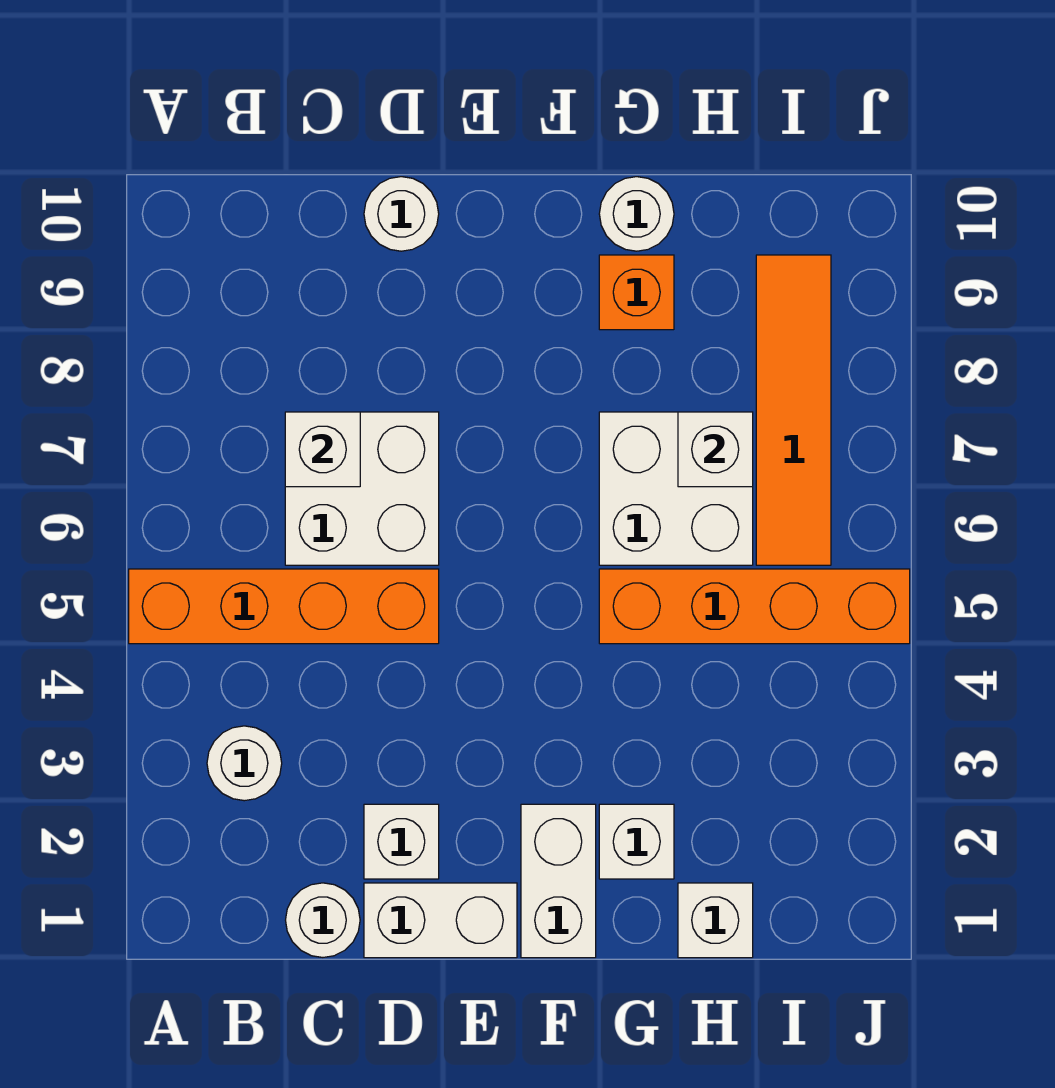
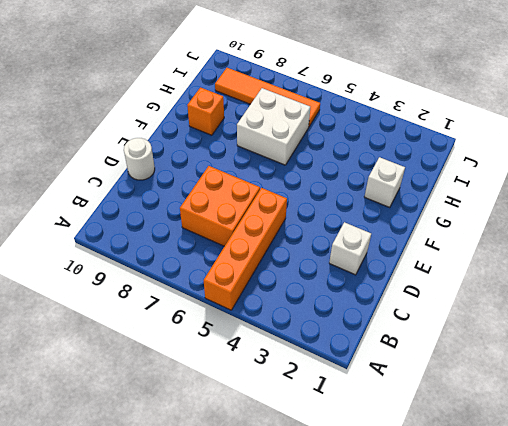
orange brick C6:D7 level 1 -> white brick C6:D7 level 1
none -> white round brick B3 level 1
none -> white round brick C1 level 1
none -> white brick D1:E1 level 1

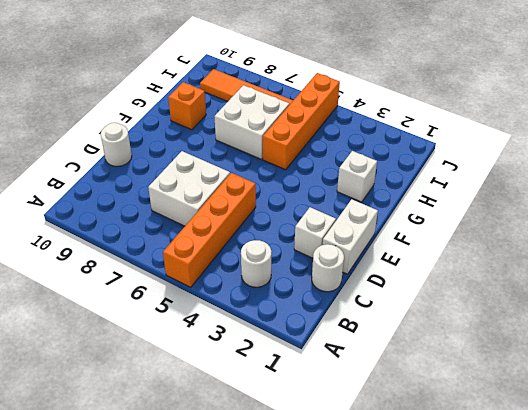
none -> white brick F1:F2 level 1
none -> white round brick G10 level 1
none -> white brick H1 level 1

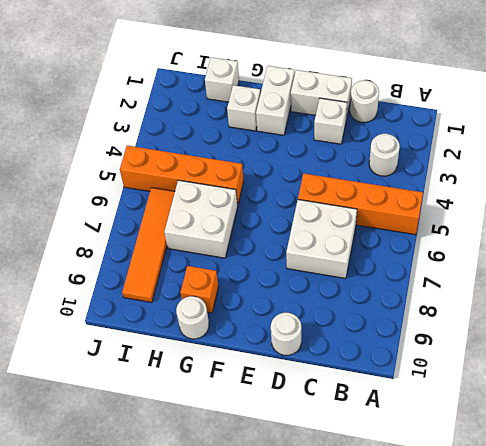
none -> white brick C7 level 2
none -> white brick H7 level 2

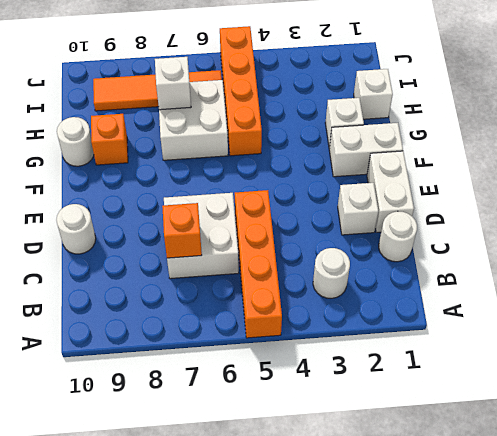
orange brick C7 level 2 -> white brick C7 level 2

